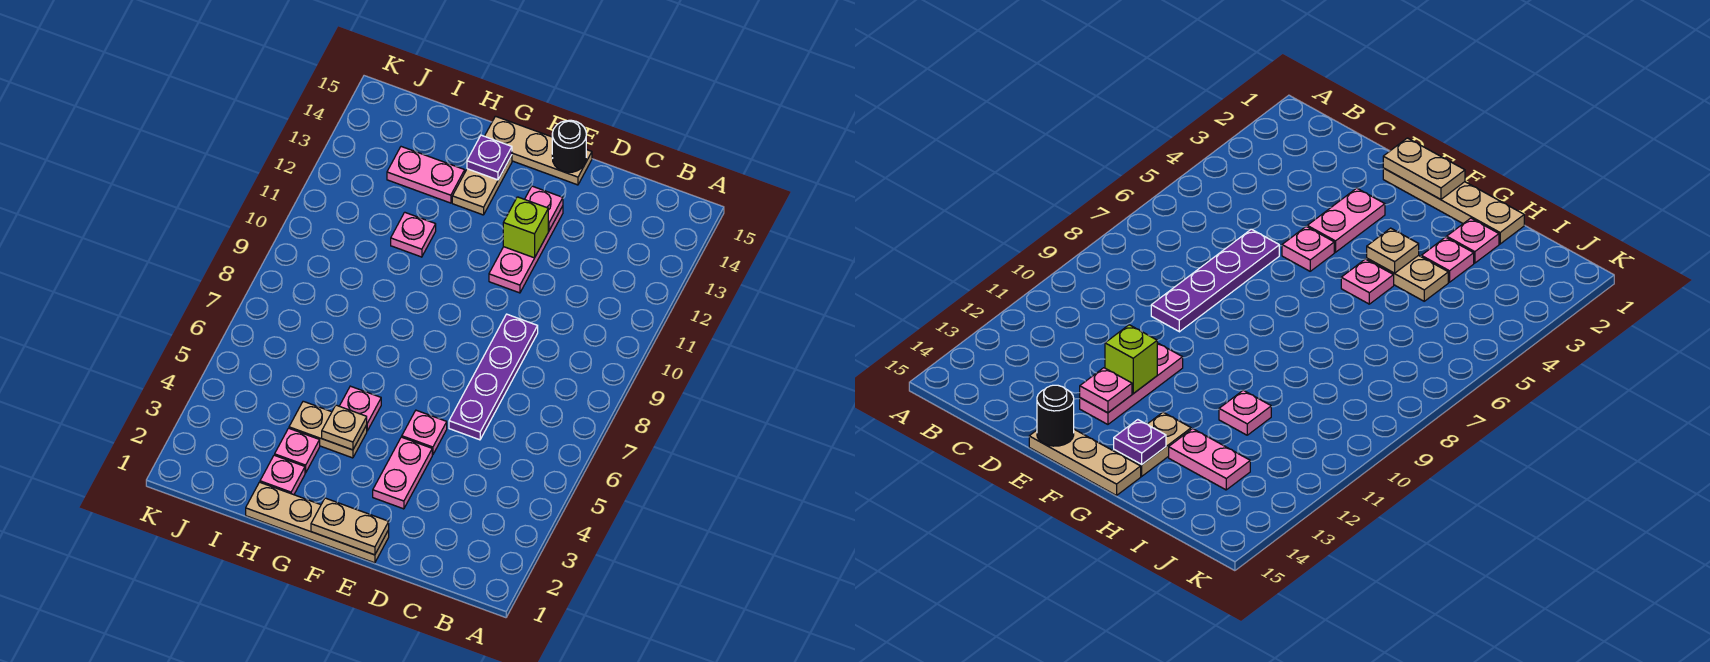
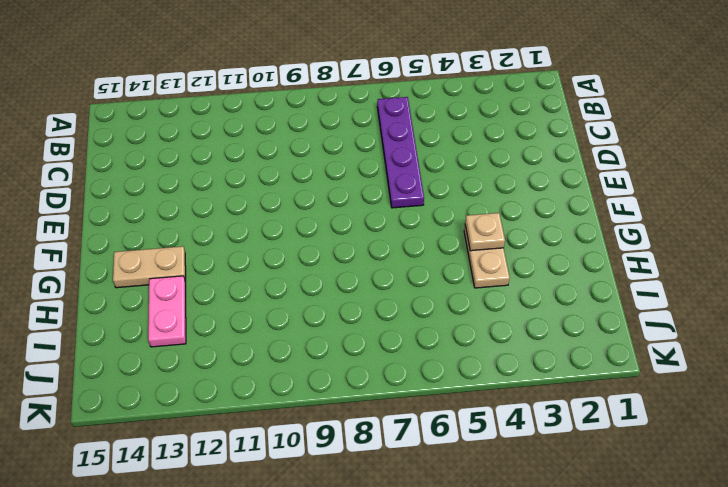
purple plate B6:E6 level 1 -> purple plate D6:D9 level 1
none -> tan plate E1:H1 level 1
none -> pink plate E3:E4 level 1
none -> pink plate E5 level 1

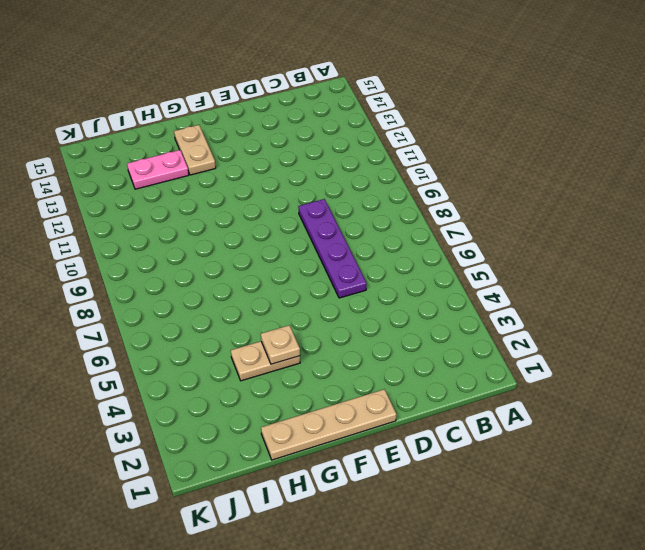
none -> pink plate E3:E4 level 1
none -> pink plate E5 level 1
none -> pink plate E11:E13 level 1

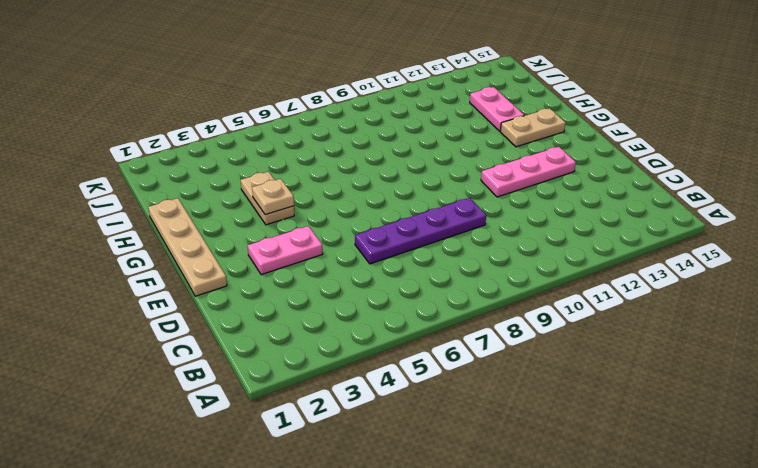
none -> pink plate E5 level 1
none -> tan plate E15:G15 level 1
none -> pink plate G5 level 1

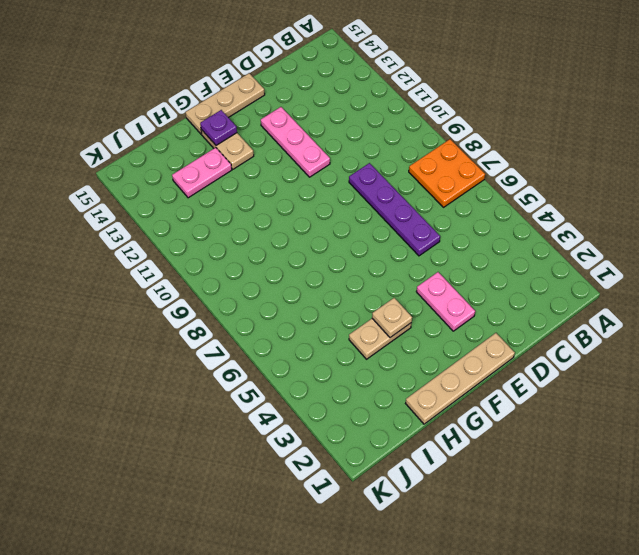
orange plate A7:B8 level 1 -> none
none -> pink plate E5 level 1
none -> pink plate G5 level 1
none -> pink plate H2 level 1

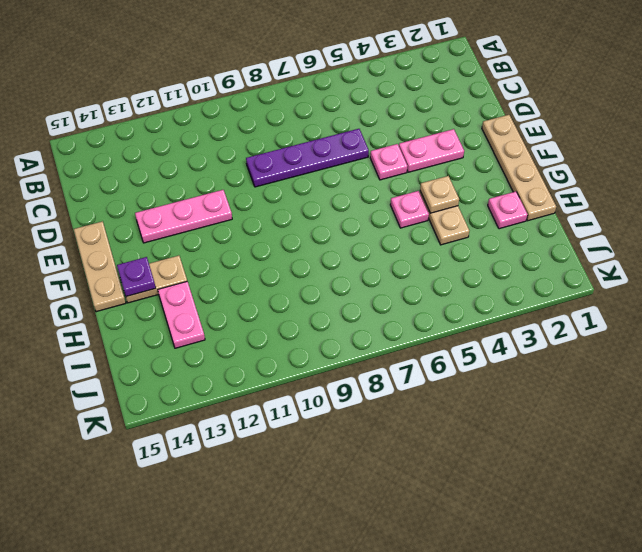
none -> pink plate H3 level 1
none -> pink plate H11 level 1
none -> tan plate E1:F1 level 2

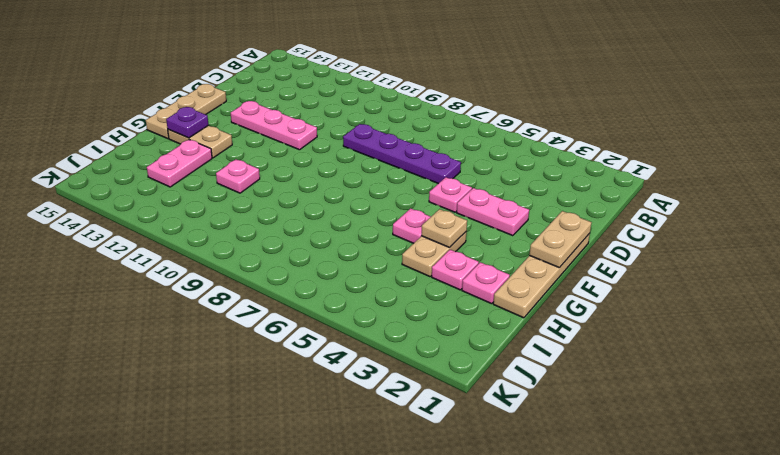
none -> lime brick E12 level 2
none -> pink plate E13 level 2
none -> black round brick E15 level 2

